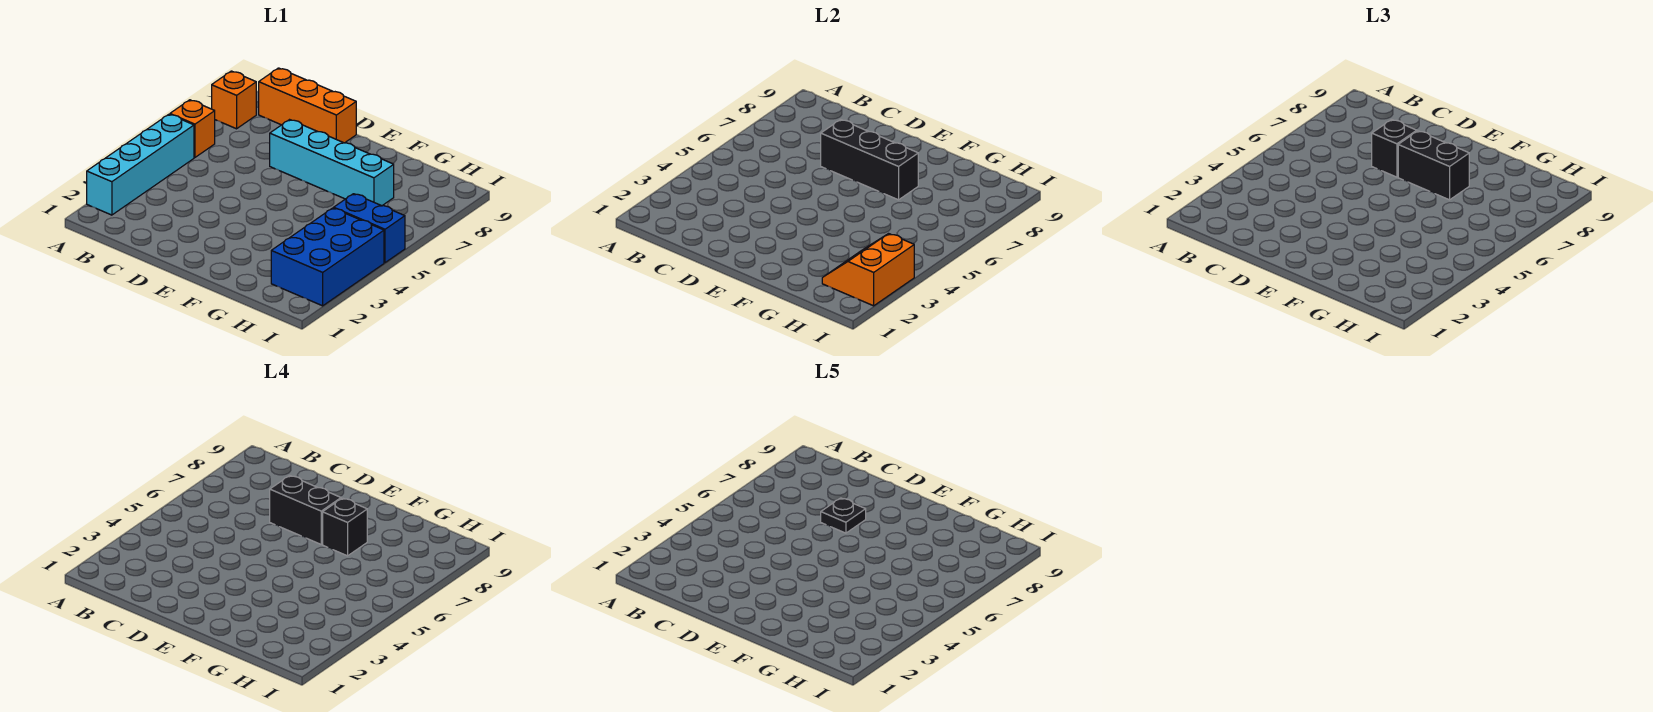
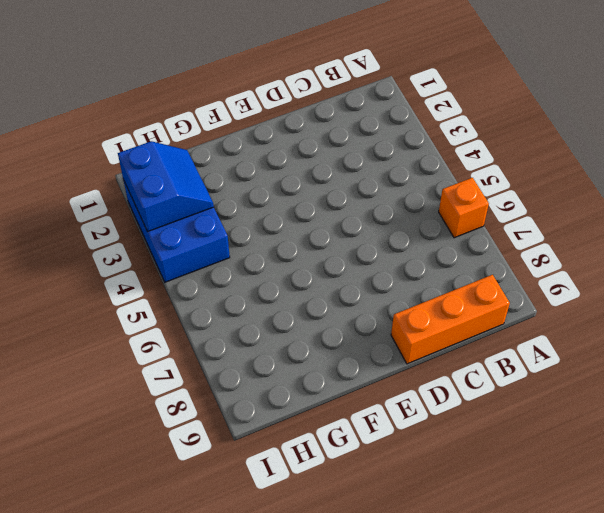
blue slope H2:I3 level 2 top I -> orange slope H2:I3 level 2 top I
none -> cyan brick A2:A5 level 1
none -> orange brick A8 level 1
none -> cyan brick D7:G7 level 1

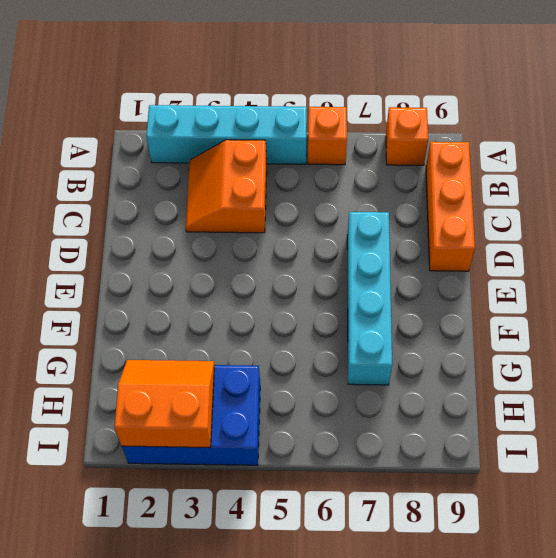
orange slope B3:C4 level 1 top 4 -> none
none -> blue brick H5:I5 level 1
none -> black brick D7:F7 level 2
none -> black brick D7 level 3

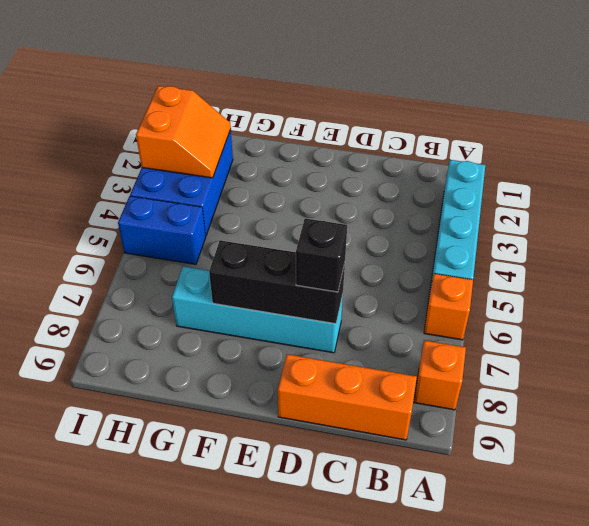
none -> black brick E7:F7 level 3
none -> black brick D7:E7 level 4
none -> black brick F7 level 4

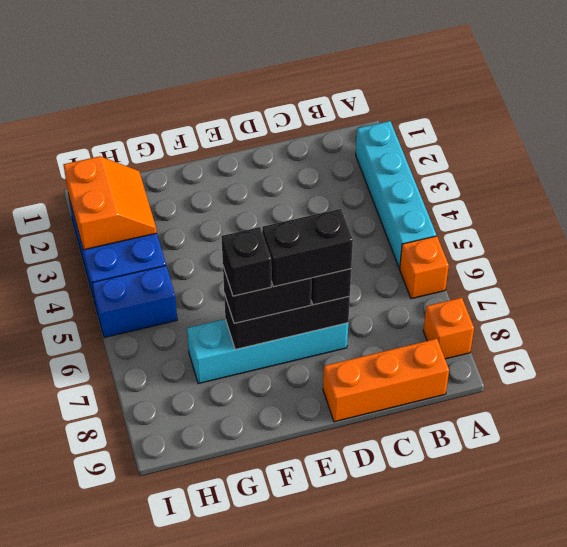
none -> black plate D7 level 5

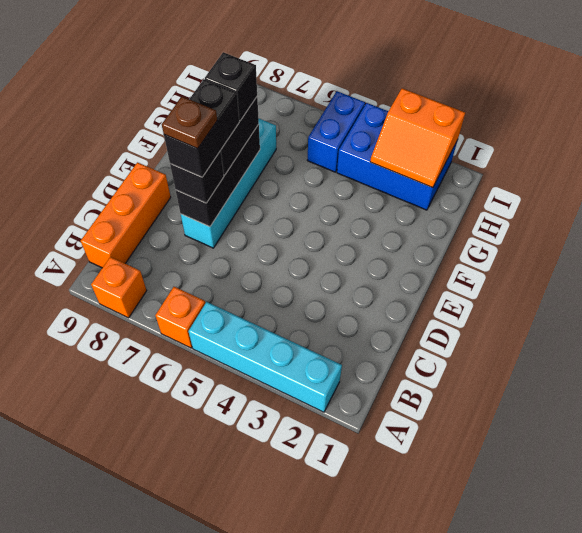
brown plate D7 level 5 -> black plate D7 level 5

